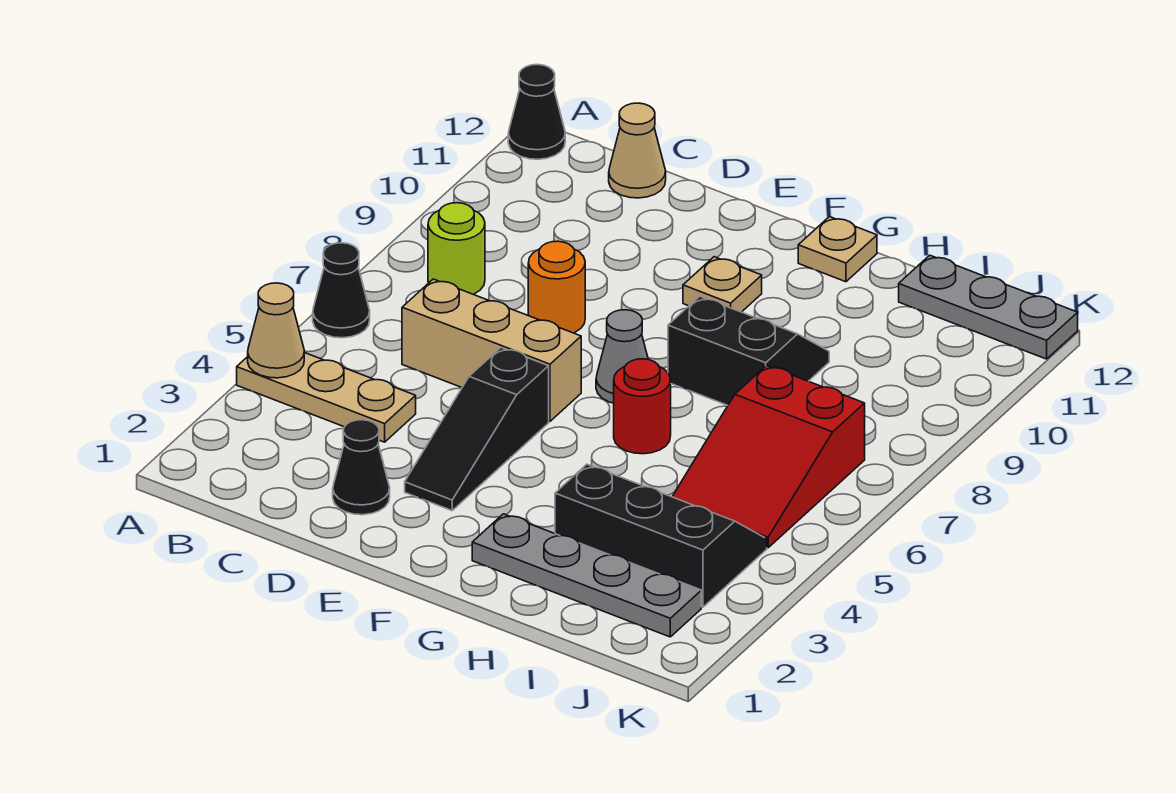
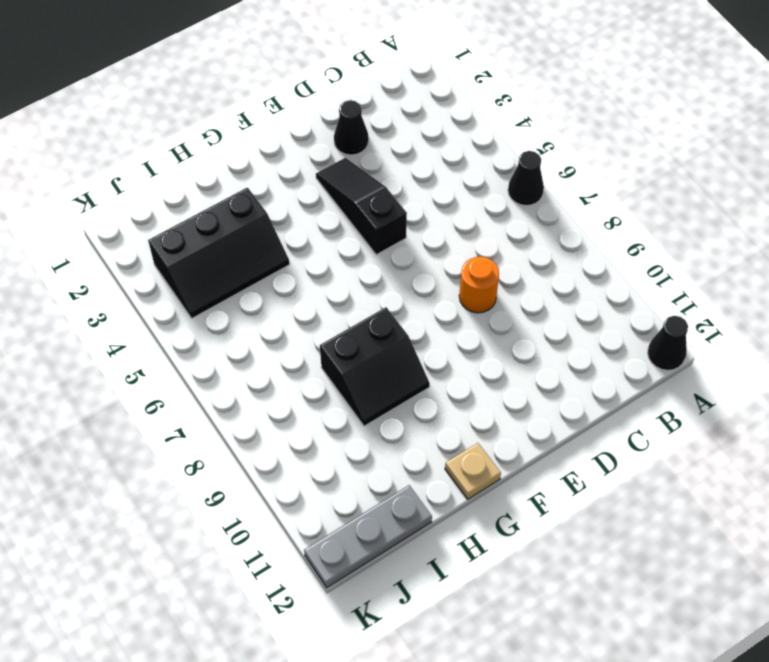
none -> tan plate A4:C4 level 1
none -> lime round brick B8 level 1
none -> tan brick C6:E6 level 1

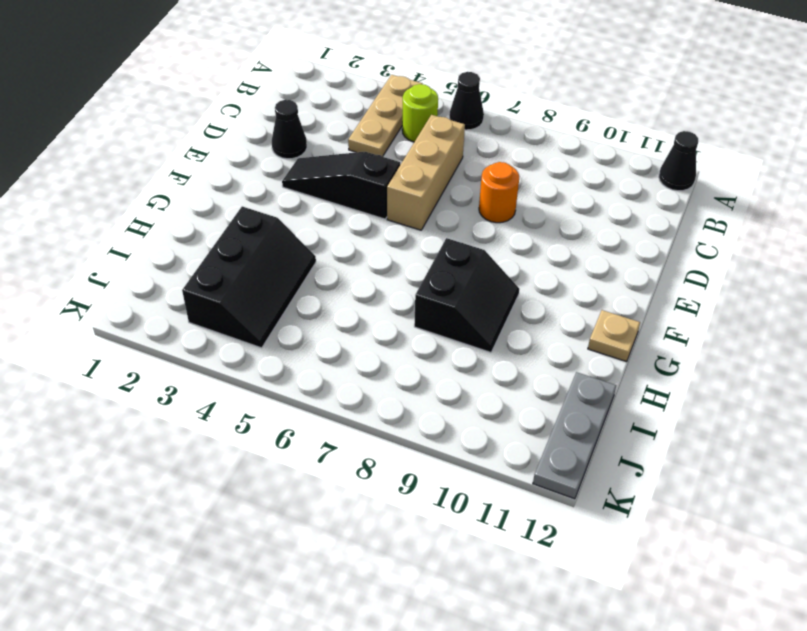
lime round brick B5 level 1 -> lime round brick B8 level 1
none -> tan cone C12 level 1
none -> grey cone F7 level 1
none -> tan plate F10 level 1

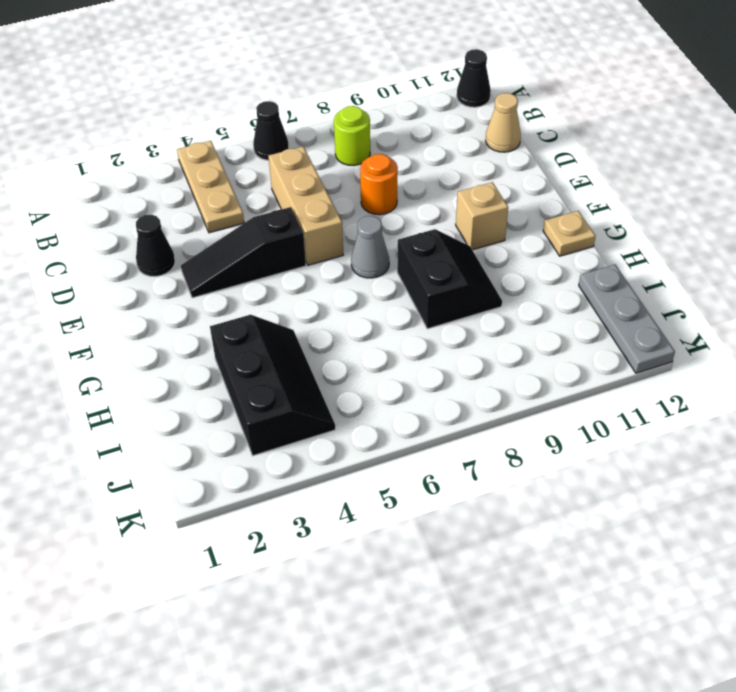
tan brick F10 level 1 -> tan plate F10 level 1
none -> grey plate G2:J2 level 1
none -> red round brick G6 level 1
none -> red slope I5:J7 level 1 top 7

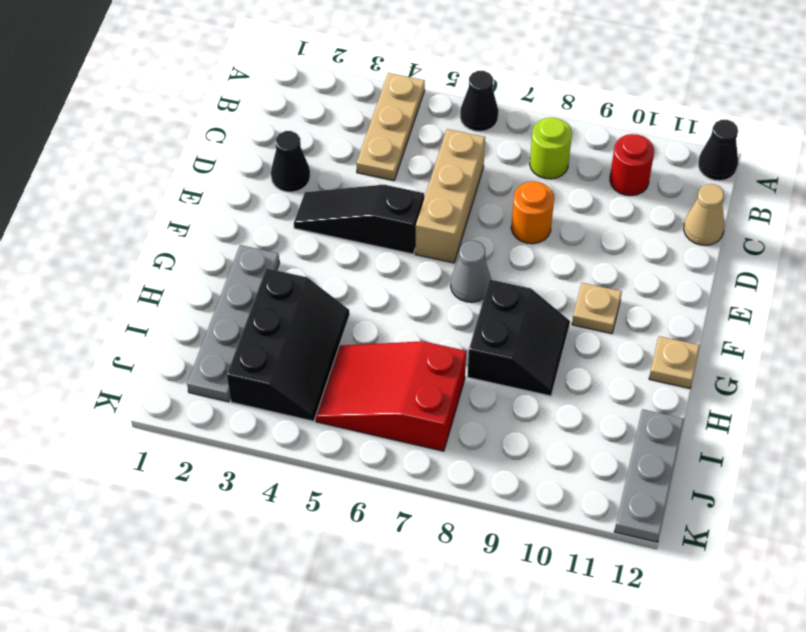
red round brick B10 level 1 -> red round brick G6 level 1
none -> tan cone A4 level 2

